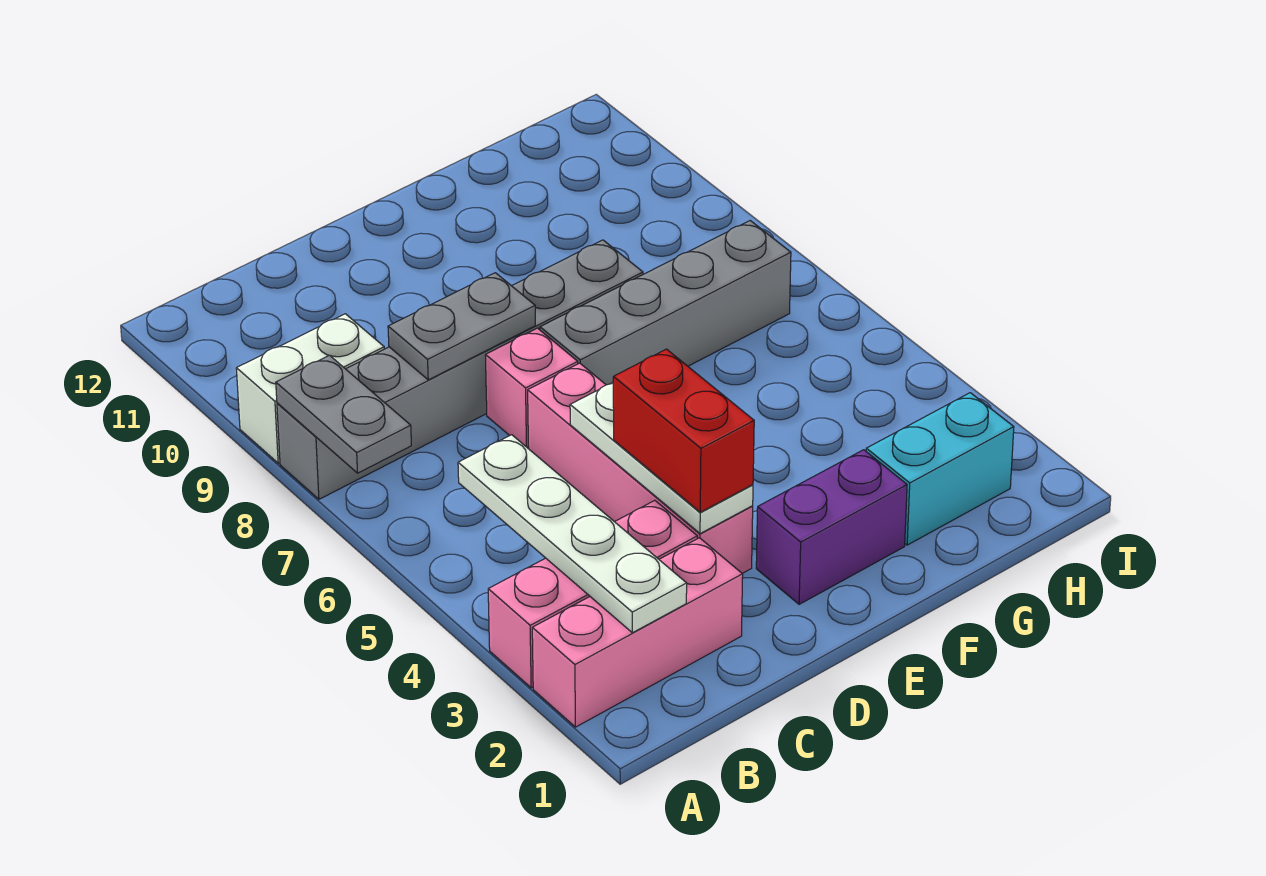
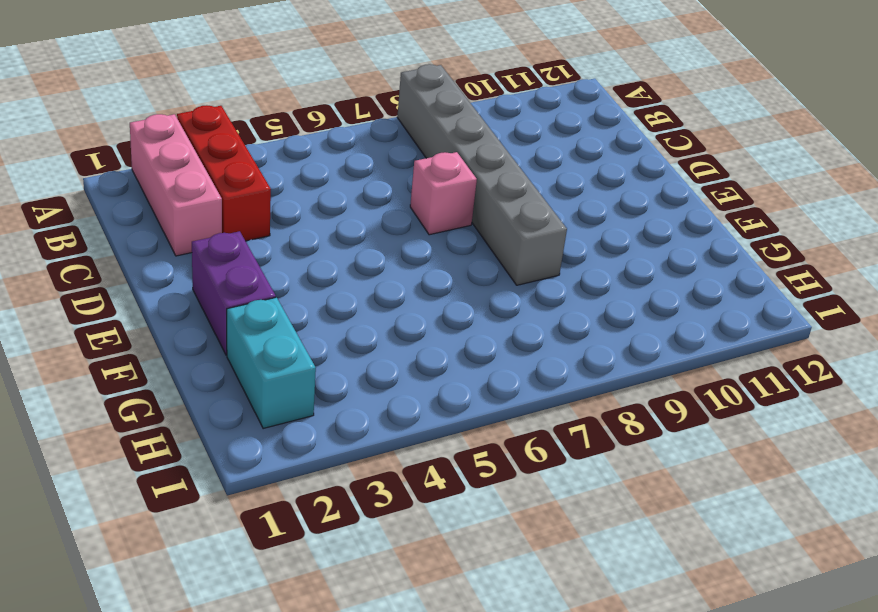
red brick A3:C3 level 1 -> pink brick A3:C3 level 1
none -> white brick A9:B9 level 1
none -> pink brick D3:D6 level 1
none -> grey brick E7:H7 level 1

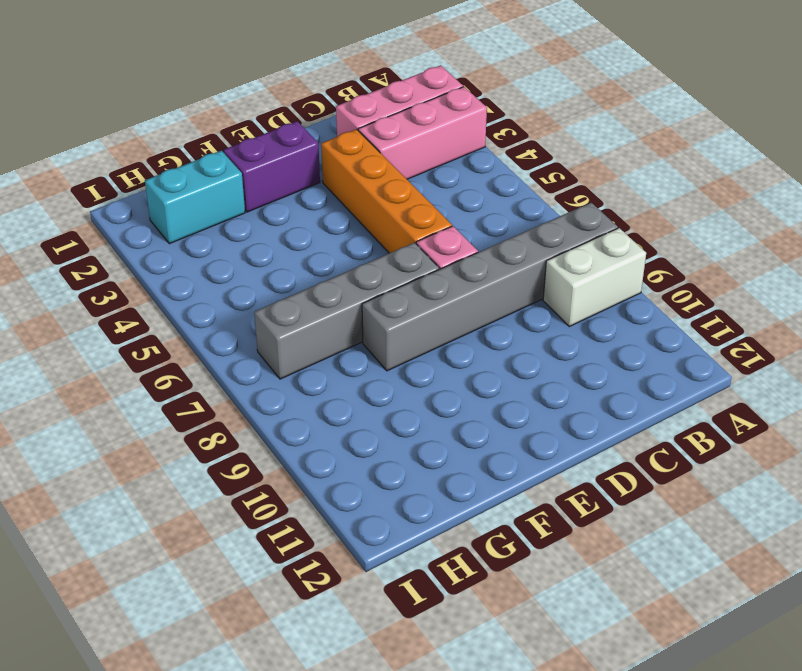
orange brick D3:D6 level 1 -> pink brick D3:D6 level 1
none -> grey plate A7:A8 level 2
none -> white plate B2:B5 level 2
none -> grey plate C8:D8 level 2

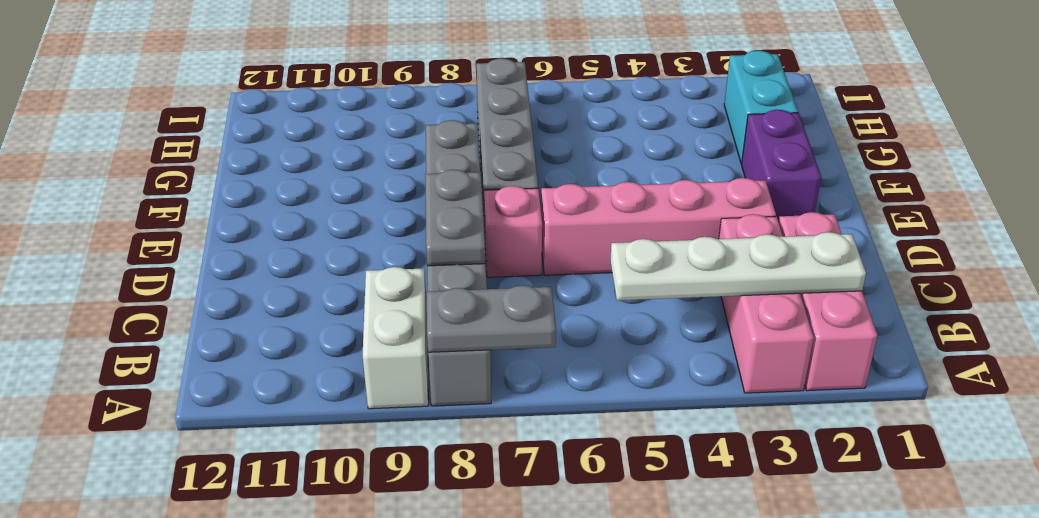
none -> white plate D3:D5 level 2
none -> red brick D3:D4 level 3

